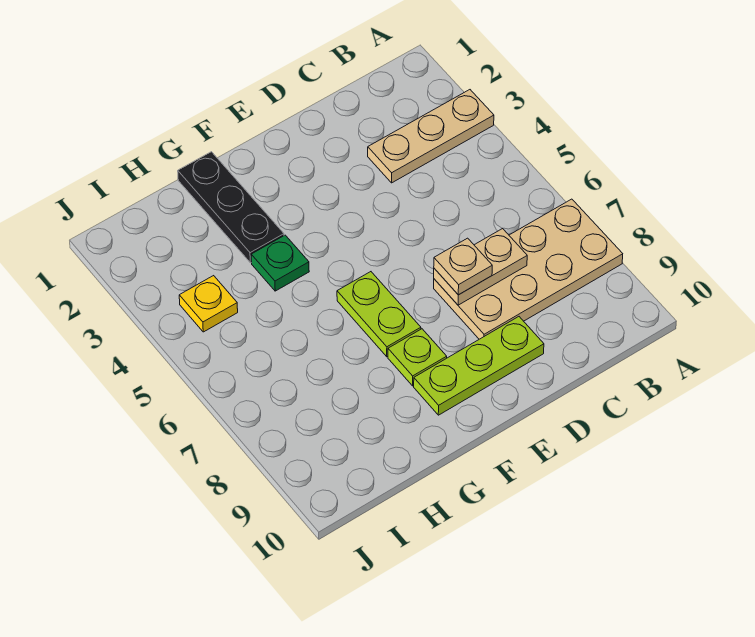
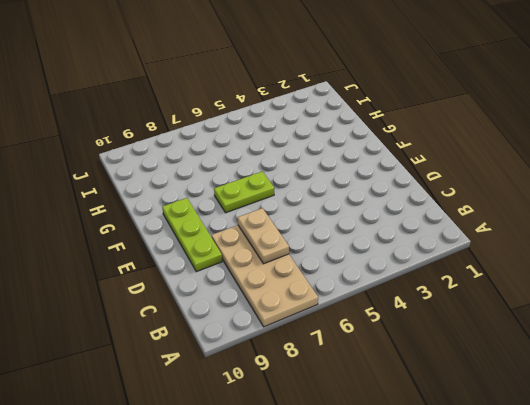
none -> tan plate A3:C3 level 1
none -> lime plate F8 level 1

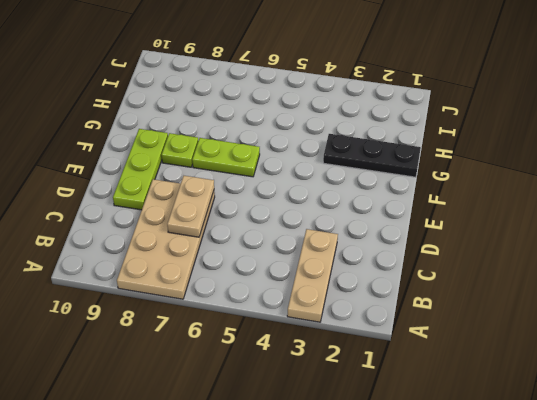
none -> green plate G4 level 1
none -> yellow plate I4 level 1

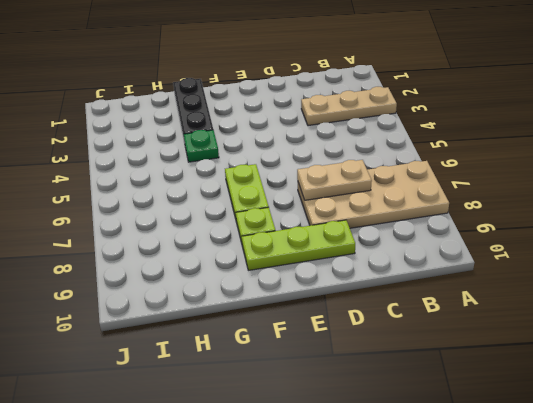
none -> yellow plate I4 level 1
none -> tan plate D7 level 3

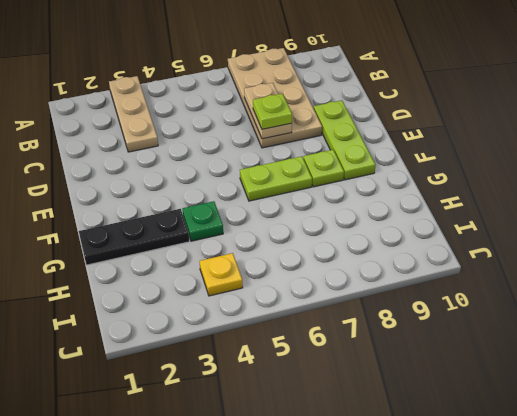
lime plate D7 level 3 -> tan plate D7 level 3

